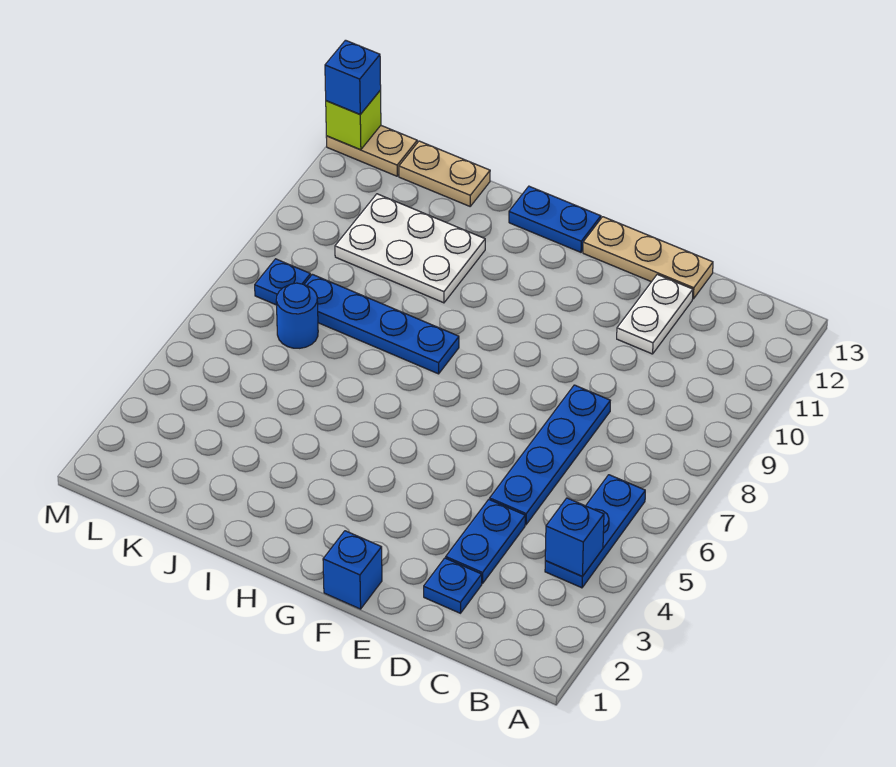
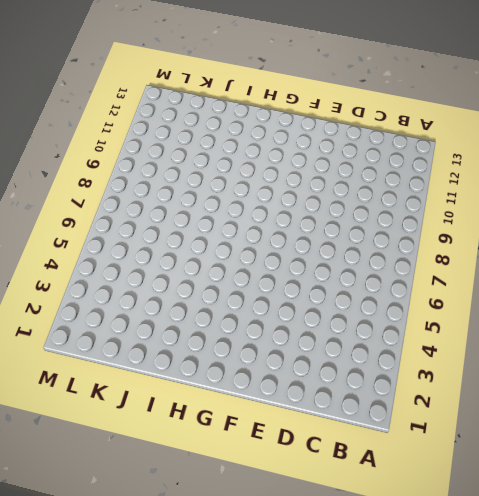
none -> blue plate B4:B6 level 1
none -> blue plate D2 level 1
none -> blue plate D3:D4 level 1

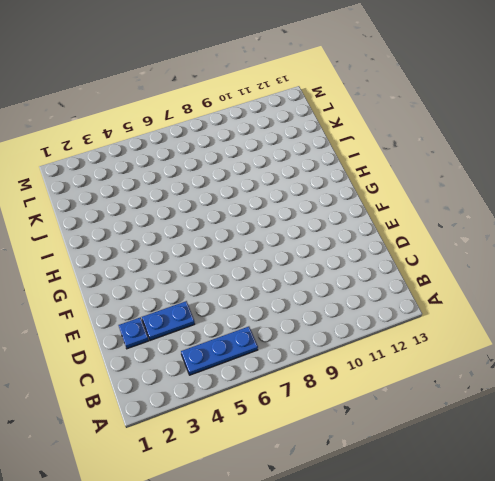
none -> blue plate D5:D8 level 1
none -> white plate D11:D12 level 1
none -> tan plate D13:F13 level 1

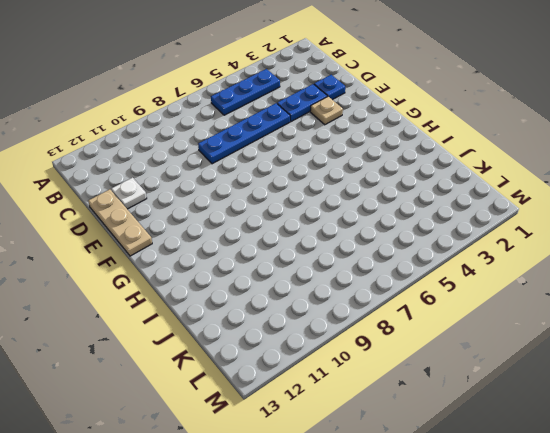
white plate D12 level 1 -> white plate D11:D12 level 1
tan plate E3 level 1 -> none
none -> blue brick F1 level 1
none -> blue plate G13:H13 level 1
none -> blue plate H8:K8 level 1

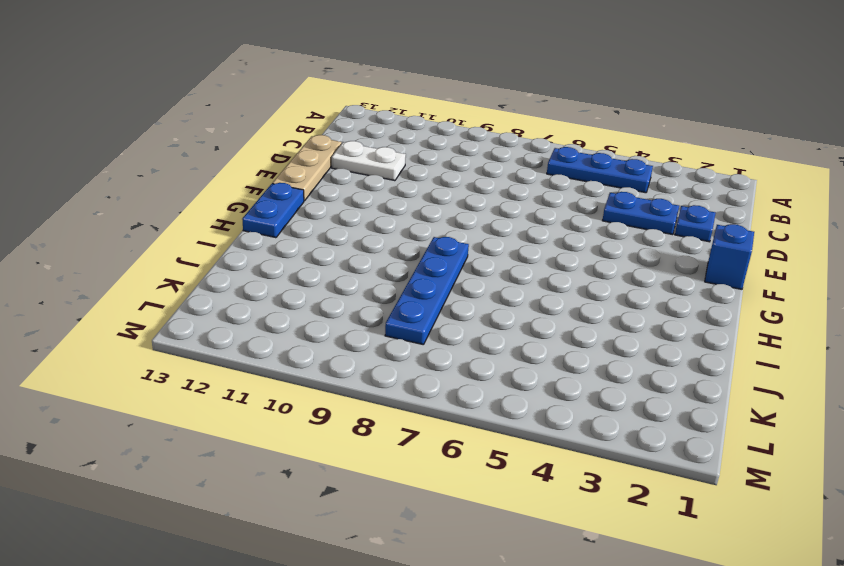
none -> blue plate D5:D8 level 1
none -> white plate I10:K11 level 1
none -> tan plate J13:K13 level 1

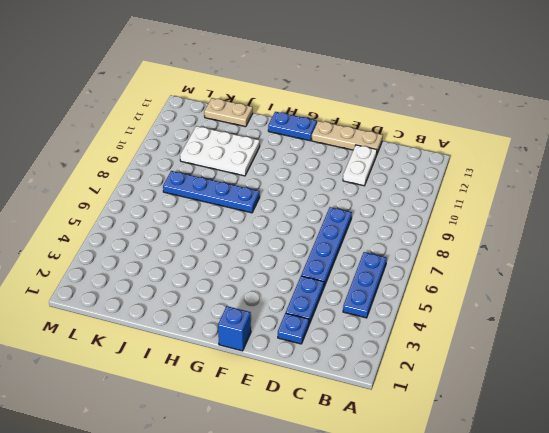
none -> blue round brick K7 level 1
none -> blue plate L8 level 1
none -> tan plate L13:M13 level 1

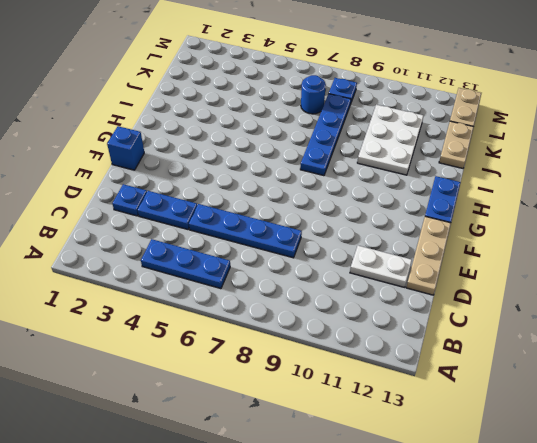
none -> blue brick B4 level 2
none -> lime brick M13 level 2
none -> blue brick M13 level 3

